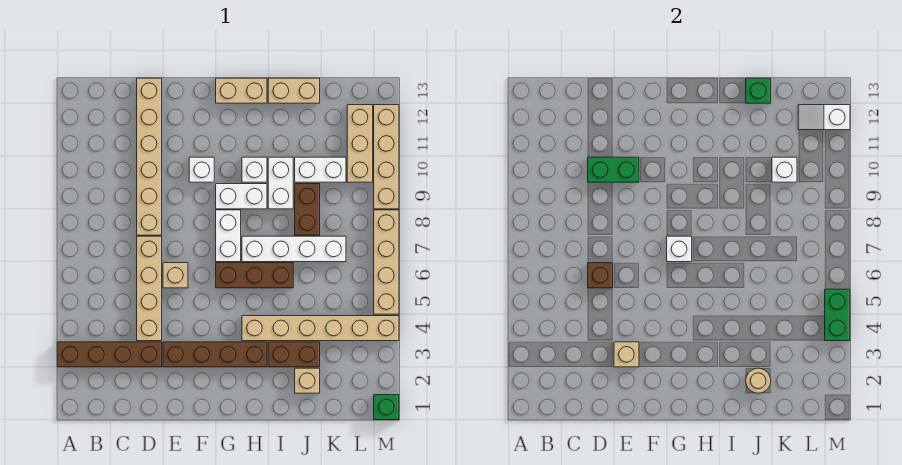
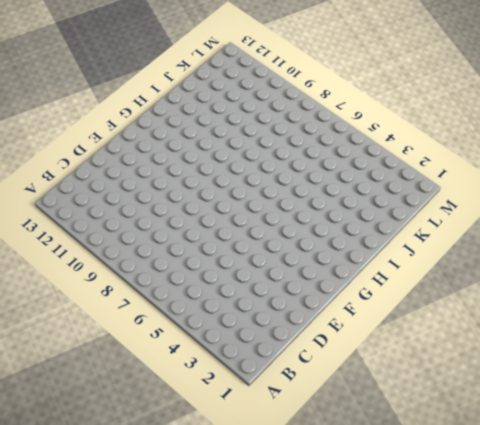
none -> brown brick A3:D3 level 1
none -> tan brick D4:D7 level 1
none -> tan brick D8:D13 level 1
none -> brown brick E3:H3 level 1

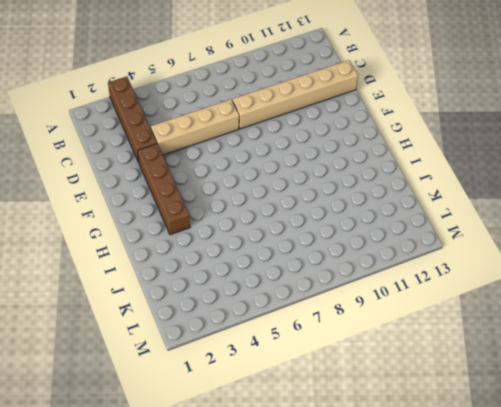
none -> tan brick E6 level 1
none -> white brick F10 level 1
none -> brown brick G6:I6 level 1
none -> white brick G7:G8 level 1

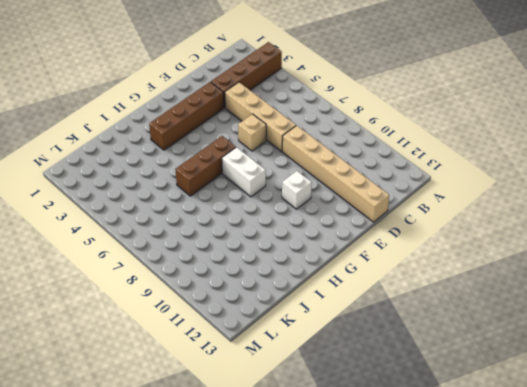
none -> white brick G9:H9 level 1
none -> tan brick G13:H13 level 1
none -> tan brick H4:M4 level 1
none -> white brick H7:K7 level 1

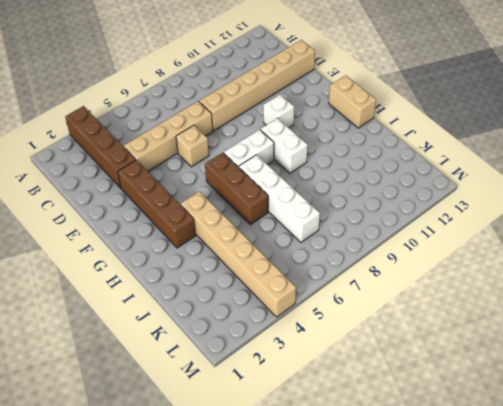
none -> white brick H10 level 1
none -> brown brick I3:J3 level 1
none -> white brick I9:I10 level 1
none -> tan brick I13:J13 level 1

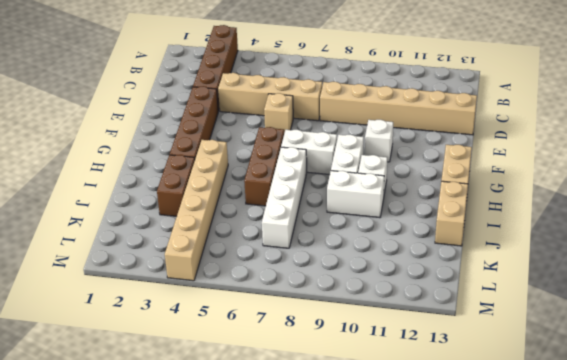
none -> tan brick J2 level 1
none -> brown brick J8:J9 level 1
none -> white brick J10:K10 level 1
none -> tan brick L10:L12 level 1

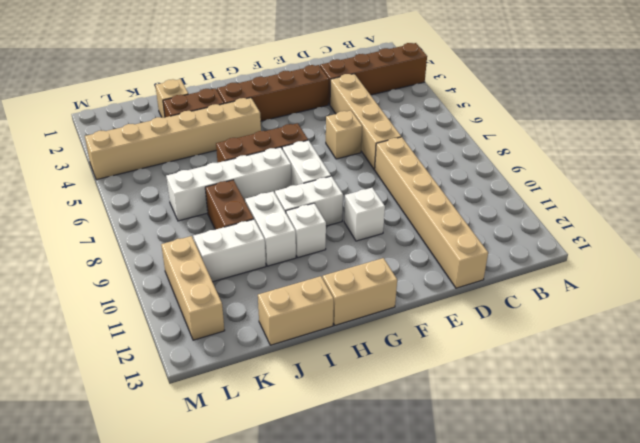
none -> green brick M1 level 1
none -> tan brick M5:M8 level 1
none -> tan brick M9:M12 level 1
none -> brown brick D6 level 2

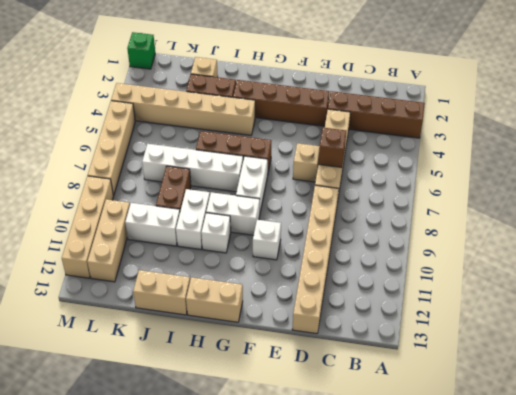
none -> green brick D10:E10 level 2
none -> tan brick E3 level 2
none -> white brick G7 level 2
none -> tan round brick J2 level 2

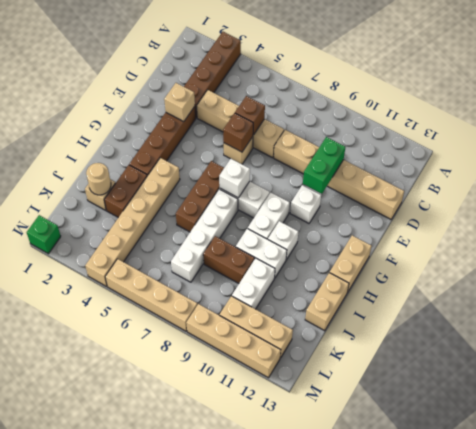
brown brick E6 level 2 -> none
none -> green brick J13 level 2
none -> white brick K10 level 2
none -> white slope L12:M12 level 2 top M
none -> green brick M4:M5 level 2

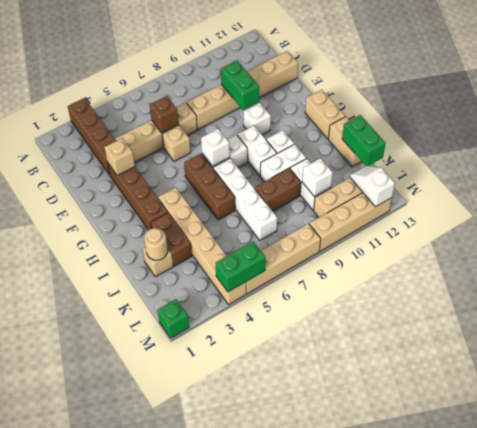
green brick J13:K13 level 2 -> green brick J13 level 2

